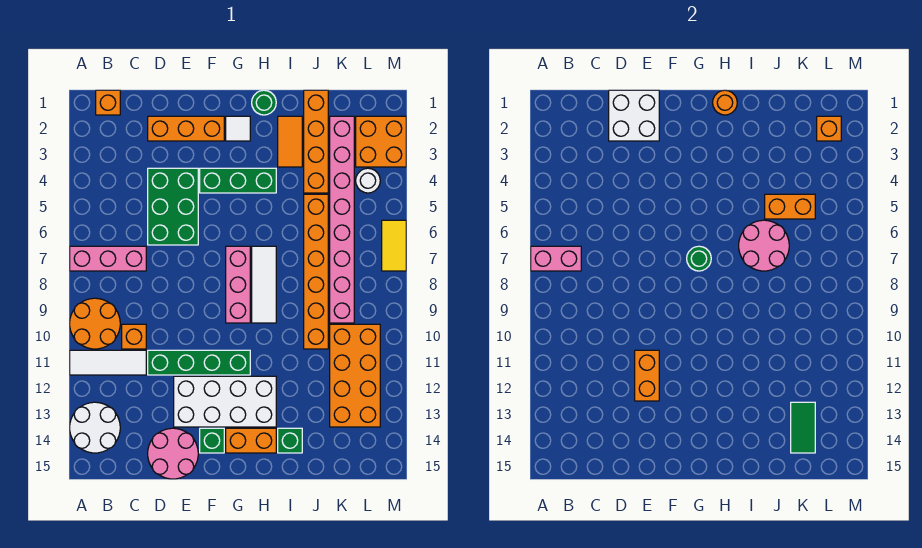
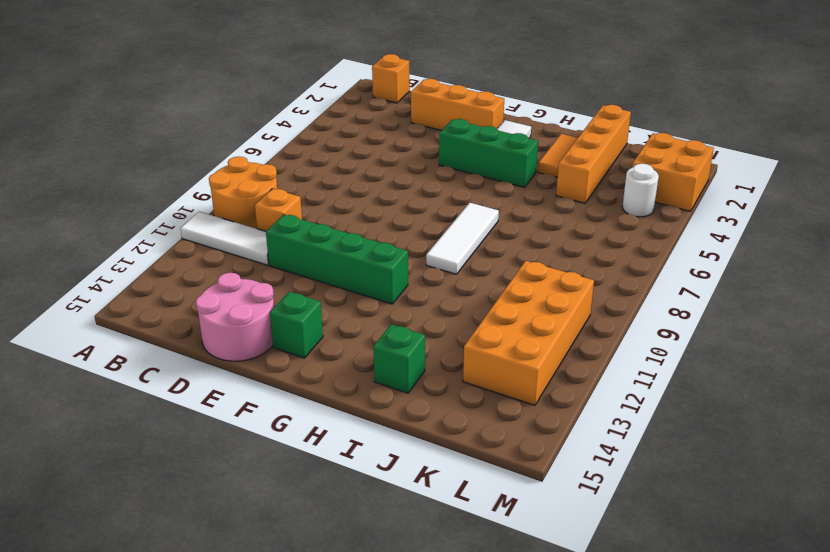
none -> pink brick A7:C7 level 1
none -> white round brick A13:B14 level 1
none -> green brick D4:E6 level 1
none -> white brick E12:H13 level 1

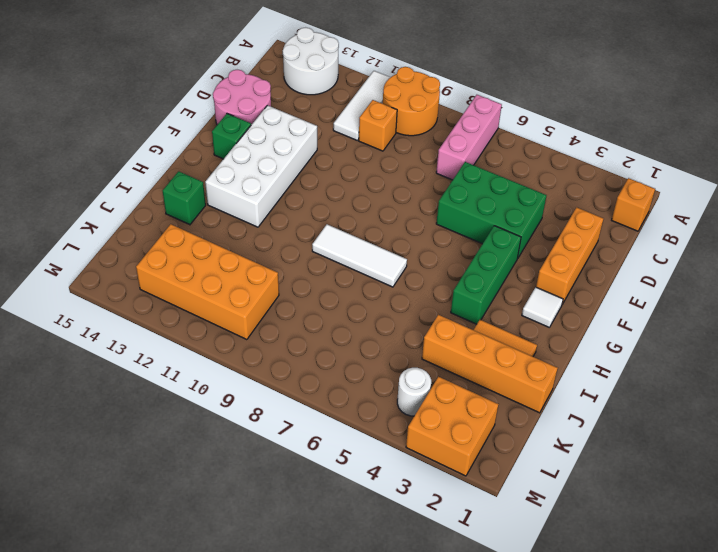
none -> green brick D11:G11 level 1
none -> pink brick G7:G9 level 1
none -> orange brick G14:H14 level 1
none -> green round brick H1 level 1

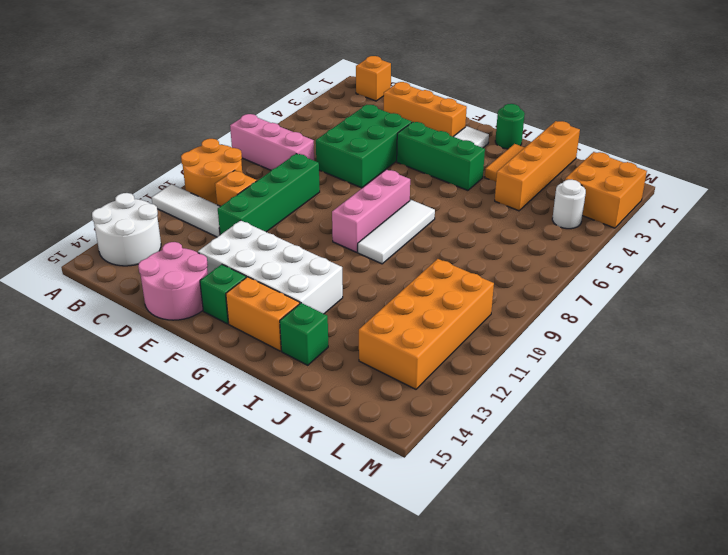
green brick D8:D11 level 1 -> green brick D11:G11 level 1
none -> orange brick J5:J10 level 1
none -> pink brick K2:K9 level 1
none -> yellow tile M6:M7 level 1
none -> pink brick A7:B7 level 2

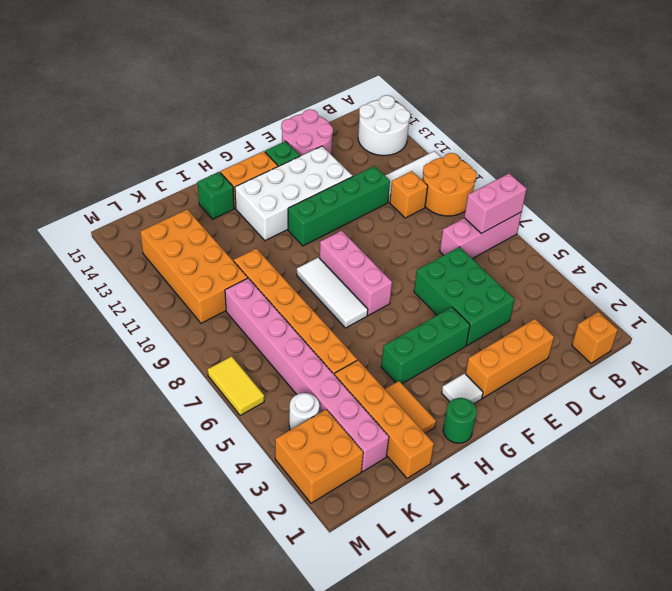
none -> white brick D1:E2 level 2
none -> orange brick E11:E12 level 2
none -> green round brick G7 level 2
none -> orange round brick H1 level 2

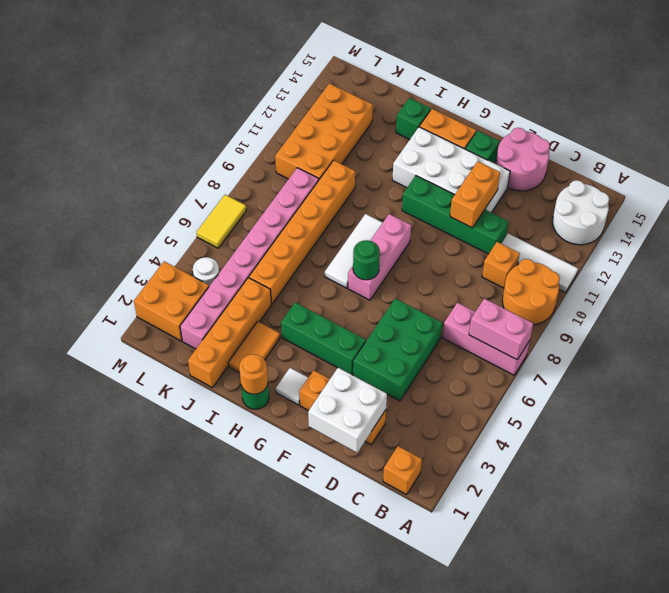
none -> pink round brick I6:J7 level 2
none -> orange brick J5:K5 level 2
none -> green tile K13:K14 level 2
none -> orange brick L2 level 2

